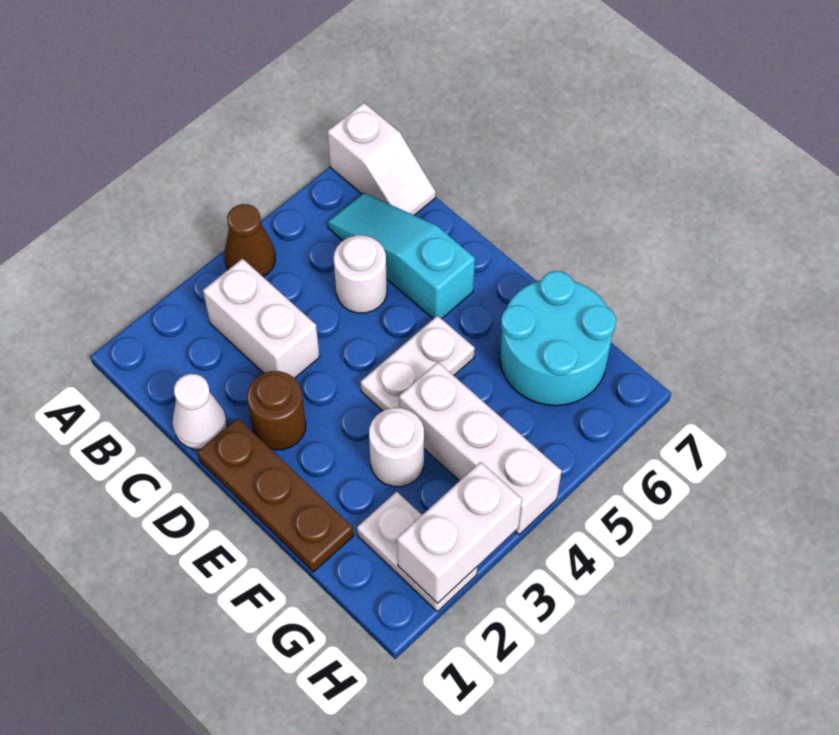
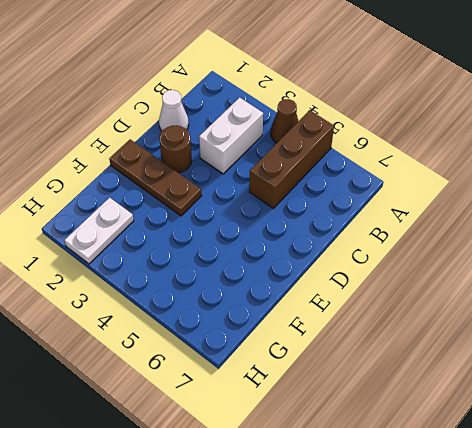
brown brick A5:C5 level 1 -> white round brick C5 level 1
brown plate E1:E3 level 1 -> brown plate D1:F1 level 1
none -> white slope A7:B7 level 1 top A
none -> cyan slope B6:D6 level 1 top D
none -> white plate E4:E5 level 1

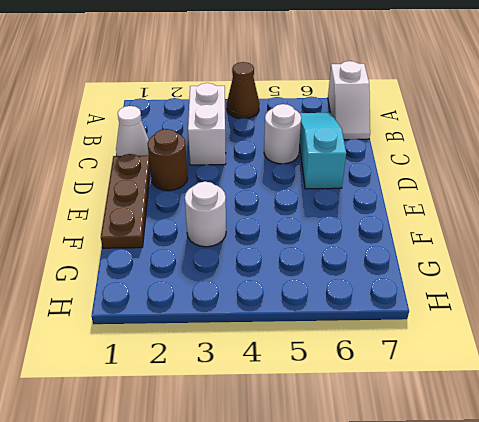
none -> white plate E4:E5 level 1
none -> white brick F4:H4 level 1
none -> cyan round brick F6:G7 level 1

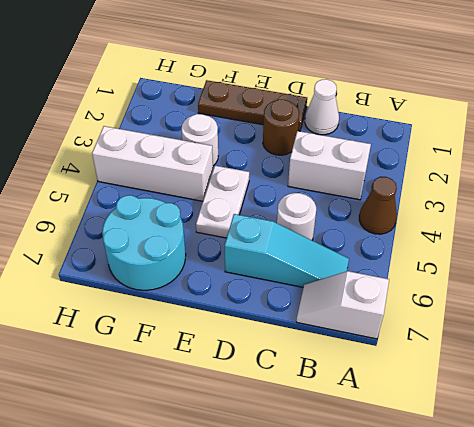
none -> white plate G2:H2 level 1
none -> white brick H2:H3 level 2

